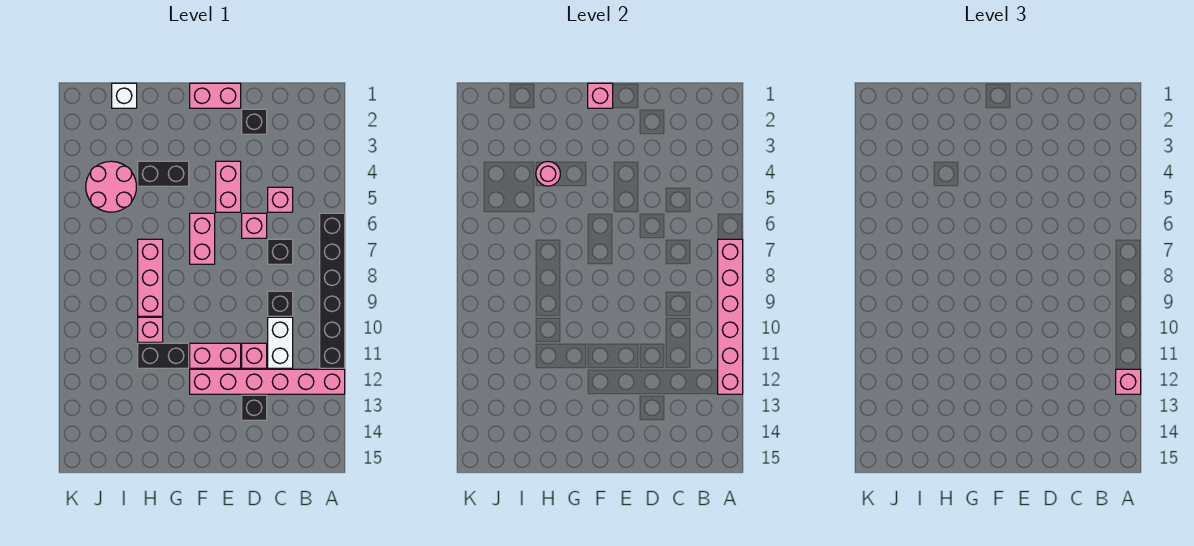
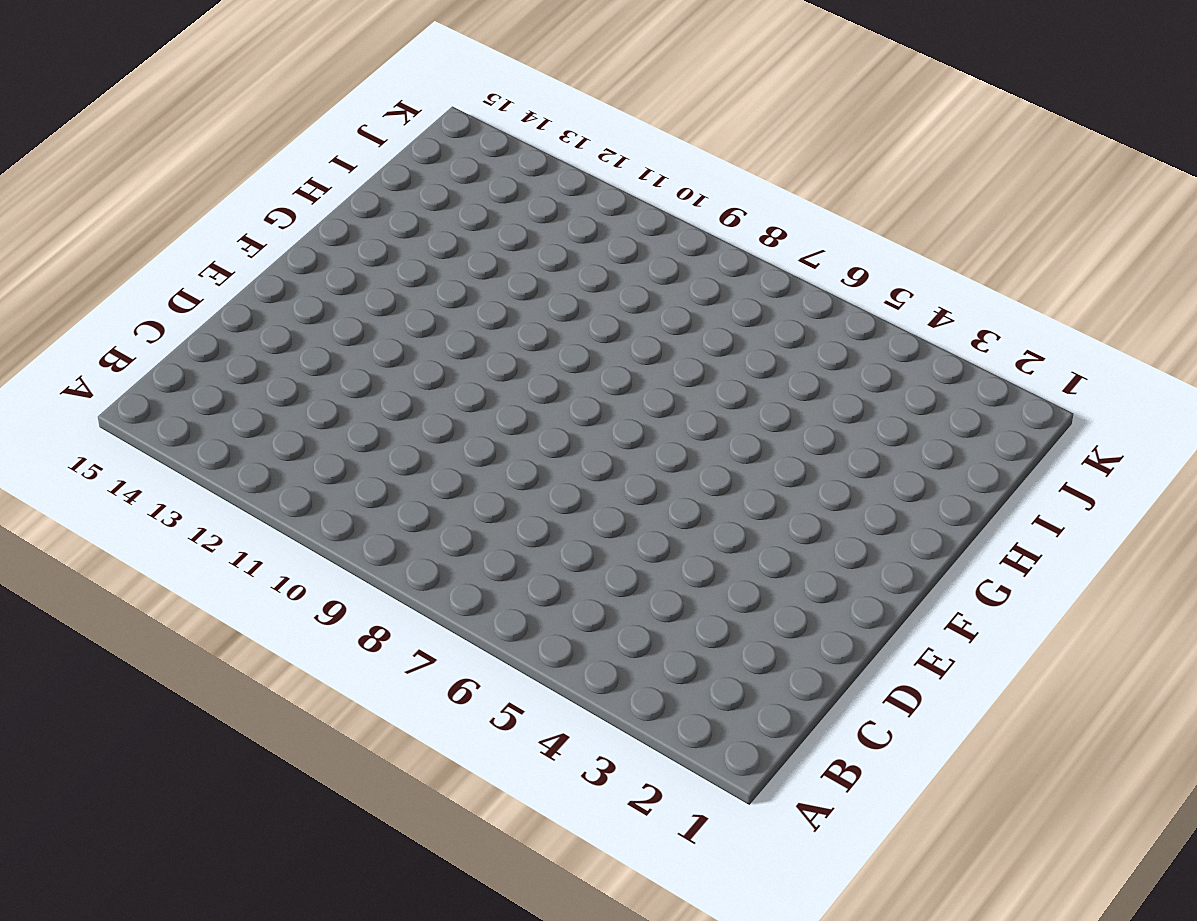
none -> black brick A6:A11 level 1
none -> pink brick A12:F12 level 1
none -> pink brick C5 level 1

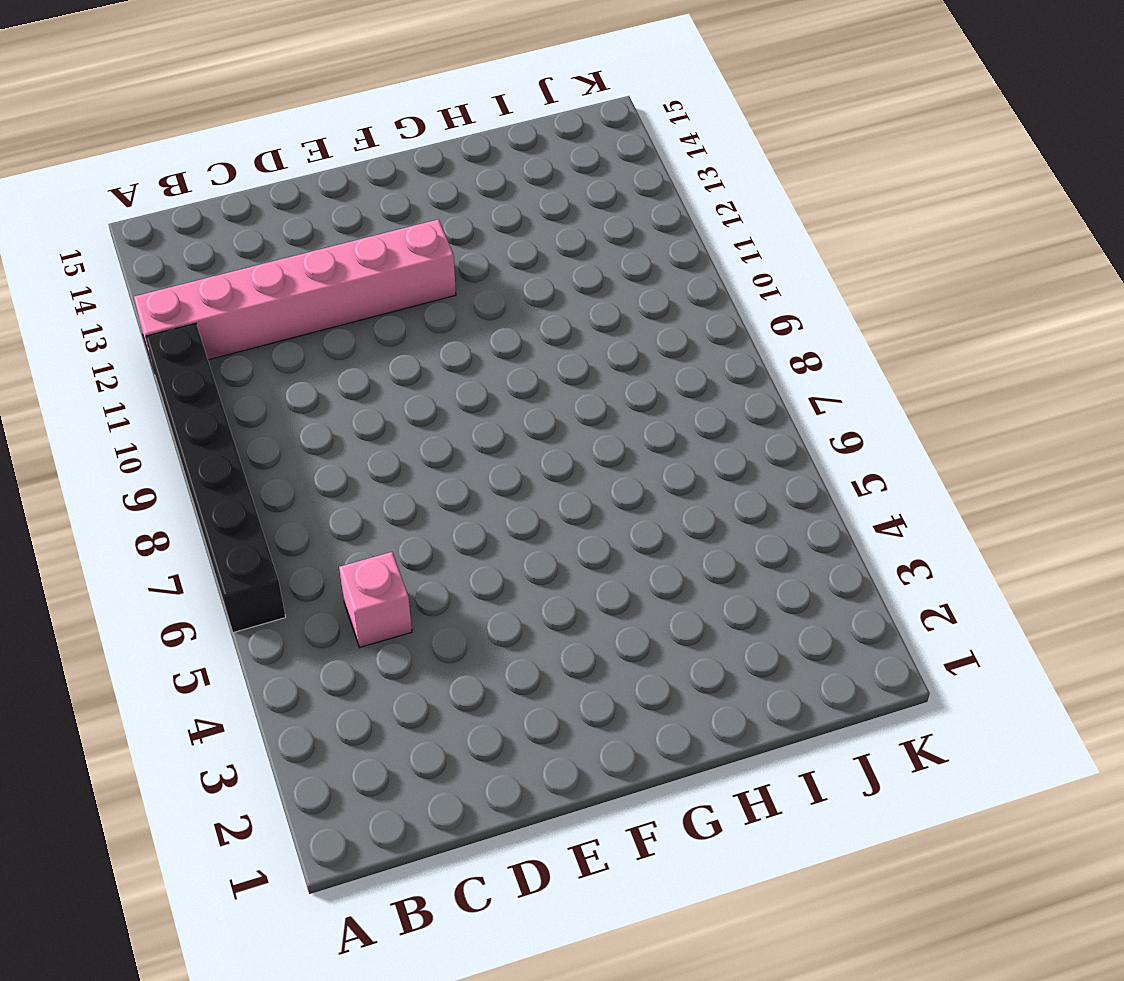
none -> black brick C7 level 1
none -> black brick C9 level 1
none -> white brick C10:C11 level 1

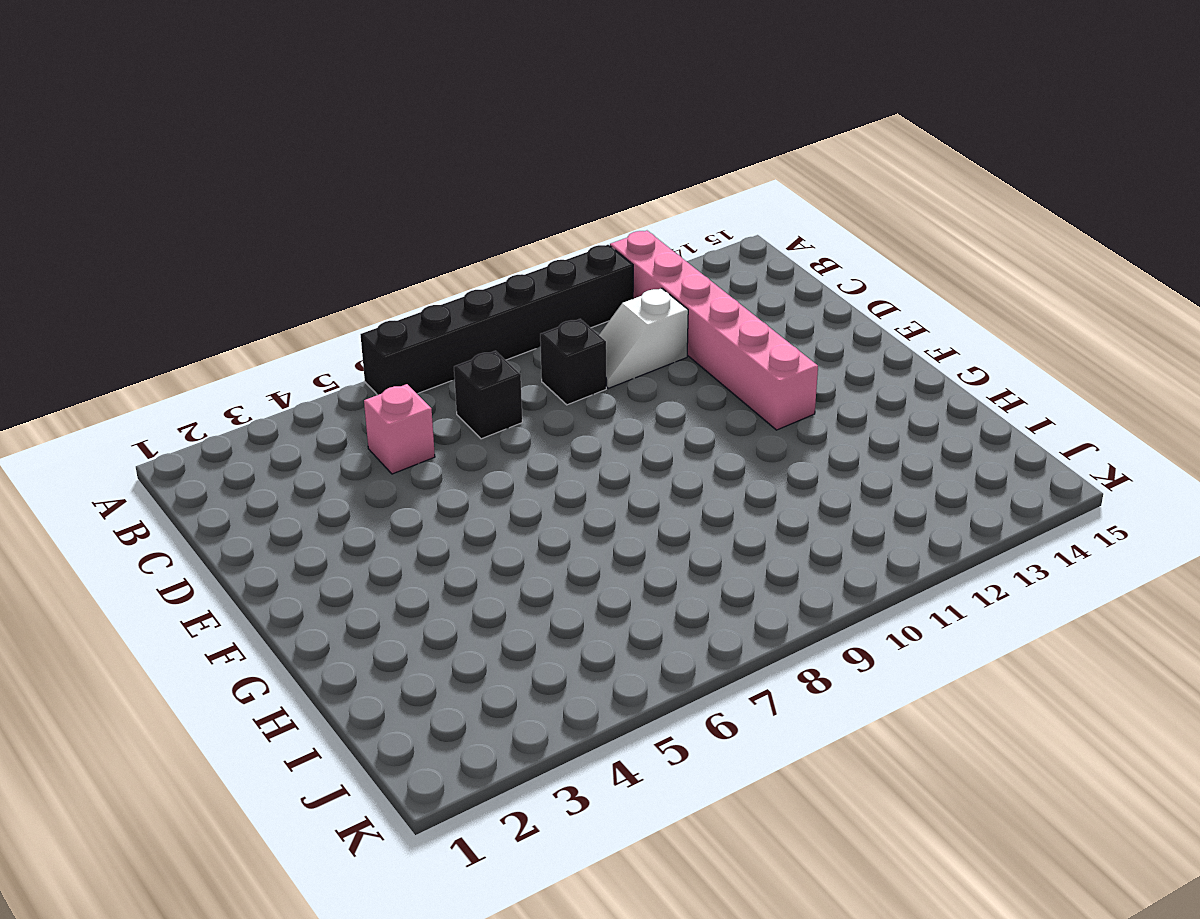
white slope C10:C11 level 1 top 11 -> white brick C10:C11 level 1
none -> black brick D2 level 1
none -> pink brick D6 level 1
none -> pink brick D11 level 1

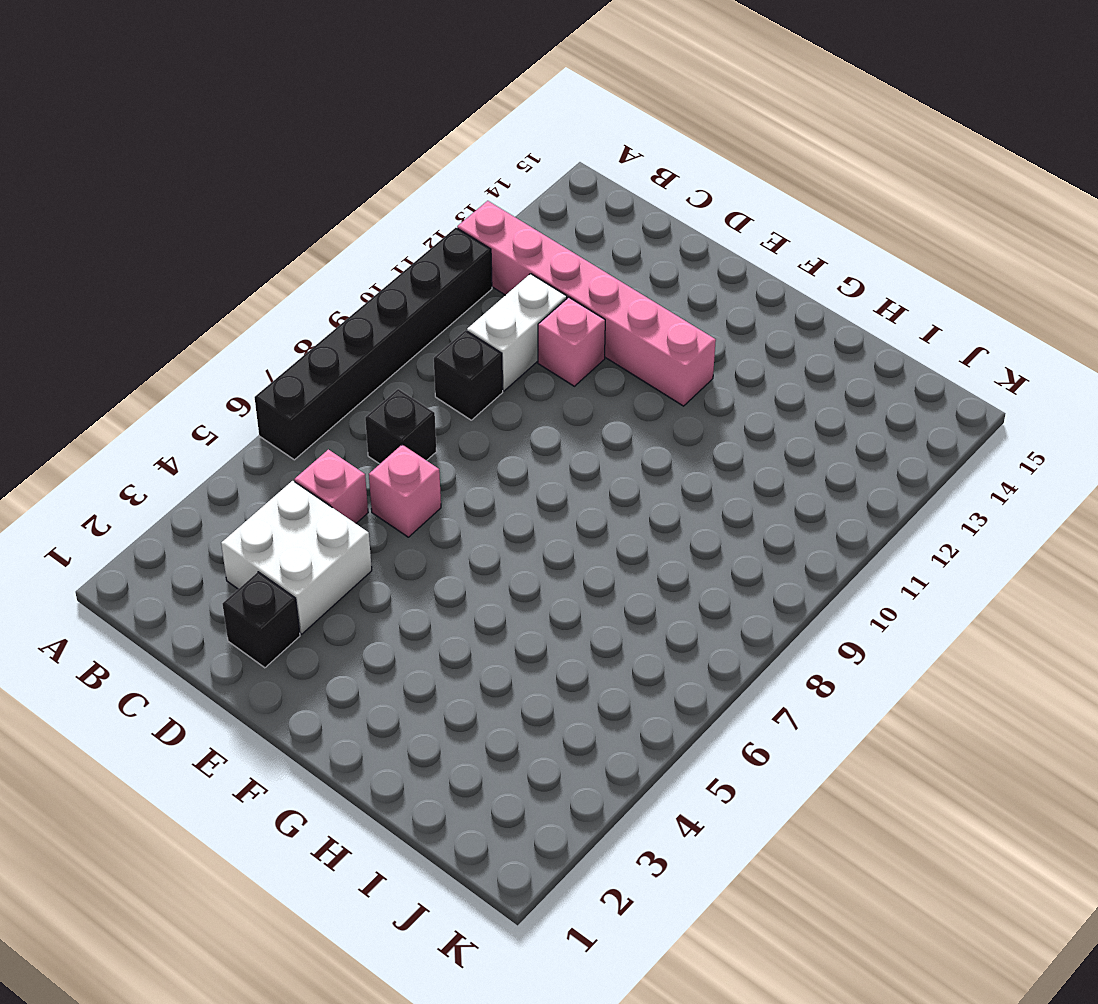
white brick C3:D4 level 1 -> none
none -> black brick D13 level 1
none -> pink brick E1:F1 level 1
none -> pink brick E4:E5 level 1

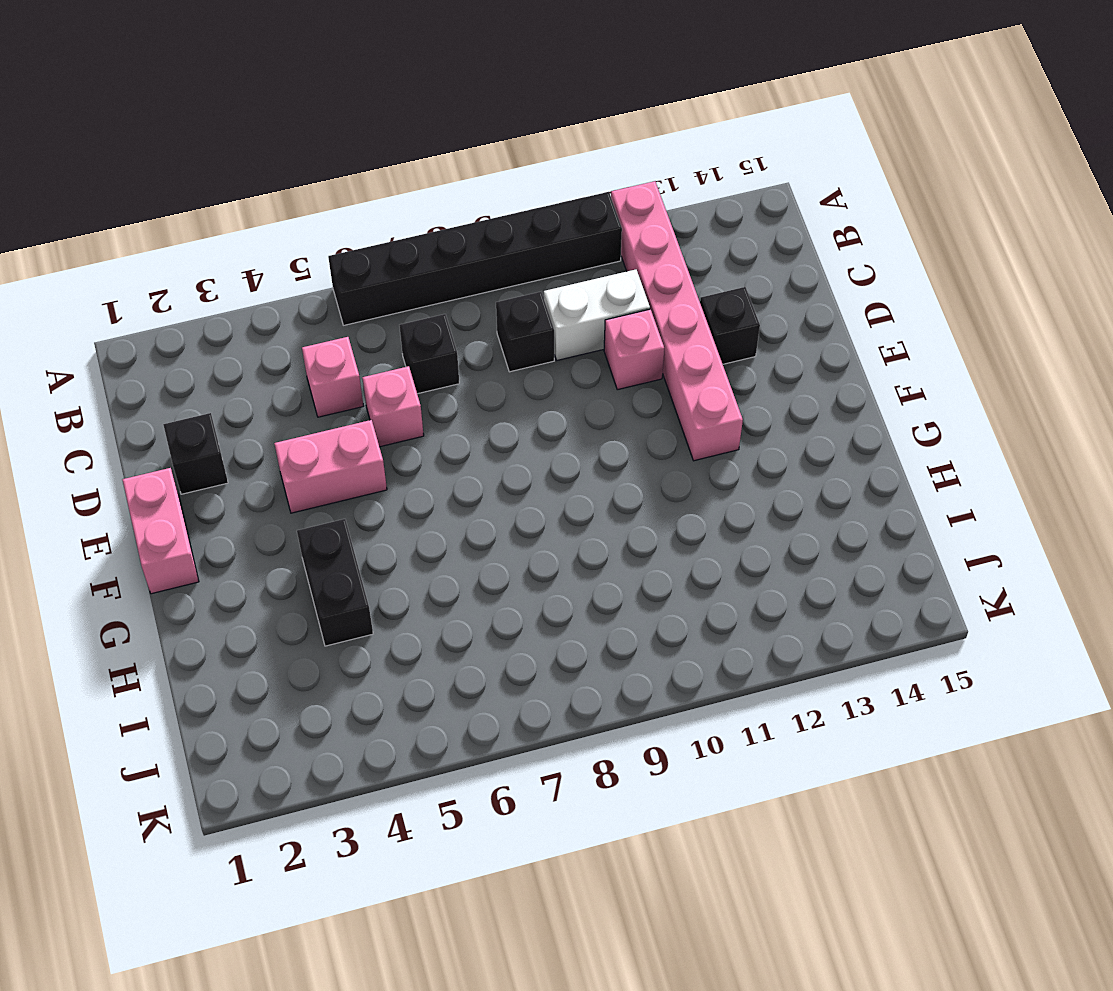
none -> pink brick E11:F11 level 1
none -> pink brick F6:F7 level 1
none -> black brick G11:H11 level 1

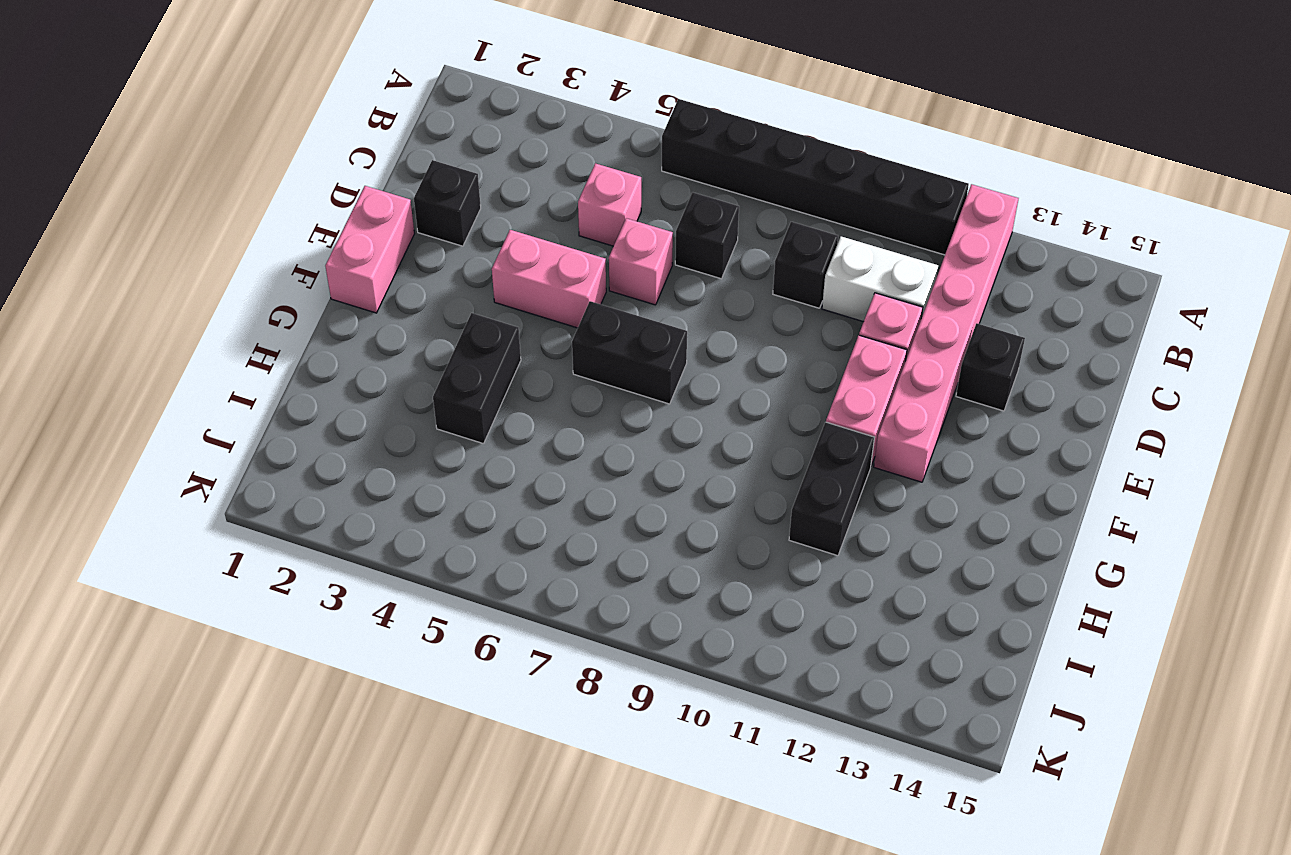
black brick F6:F7 level 1 -> pink brick F6:F7 level 1
none -> pink brick H7:H9 level 1
none -> pink brick H10 level 1
none -> white brick I1 level 1

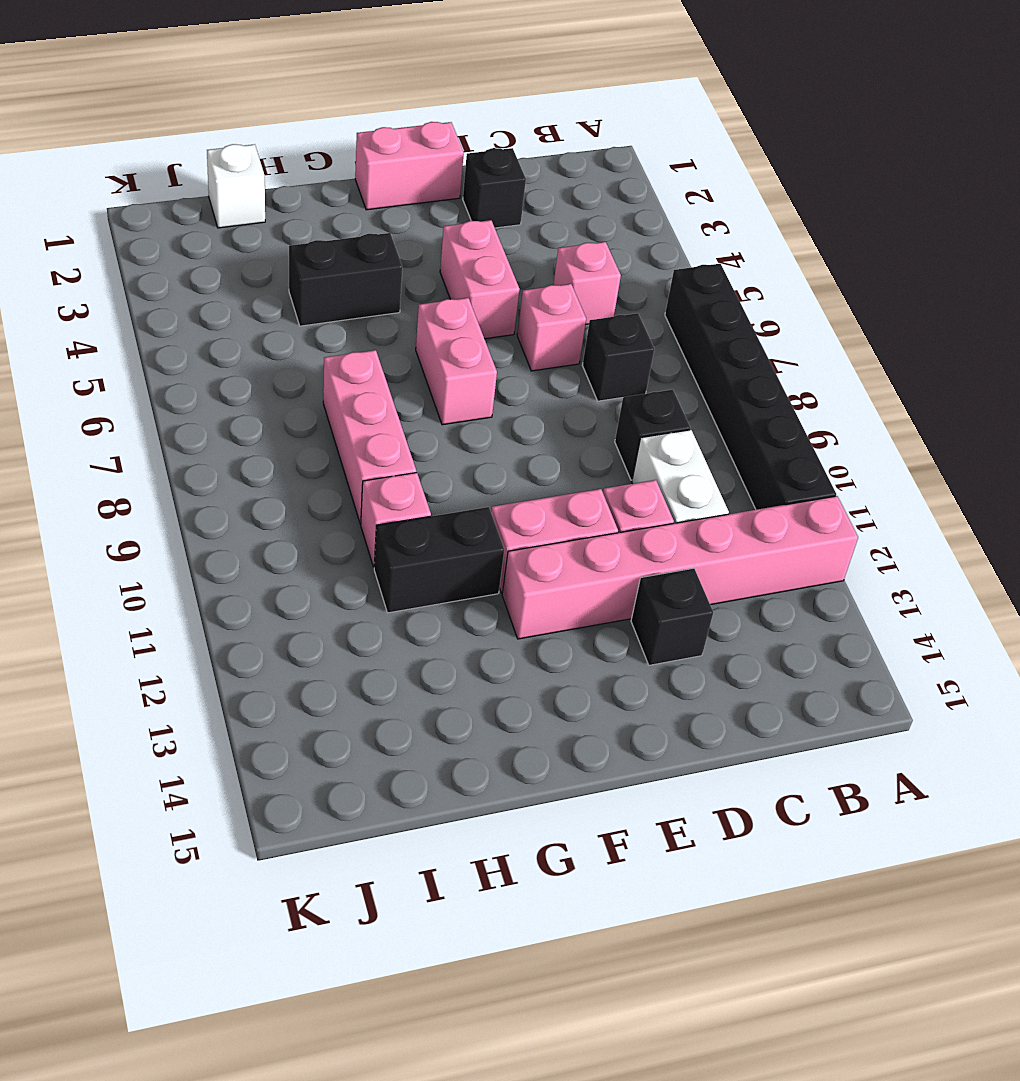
none -> pink round brick I4:J5 level 1
none -> pink brick A7:A12 level 2
none -> pink brick F1 level 2

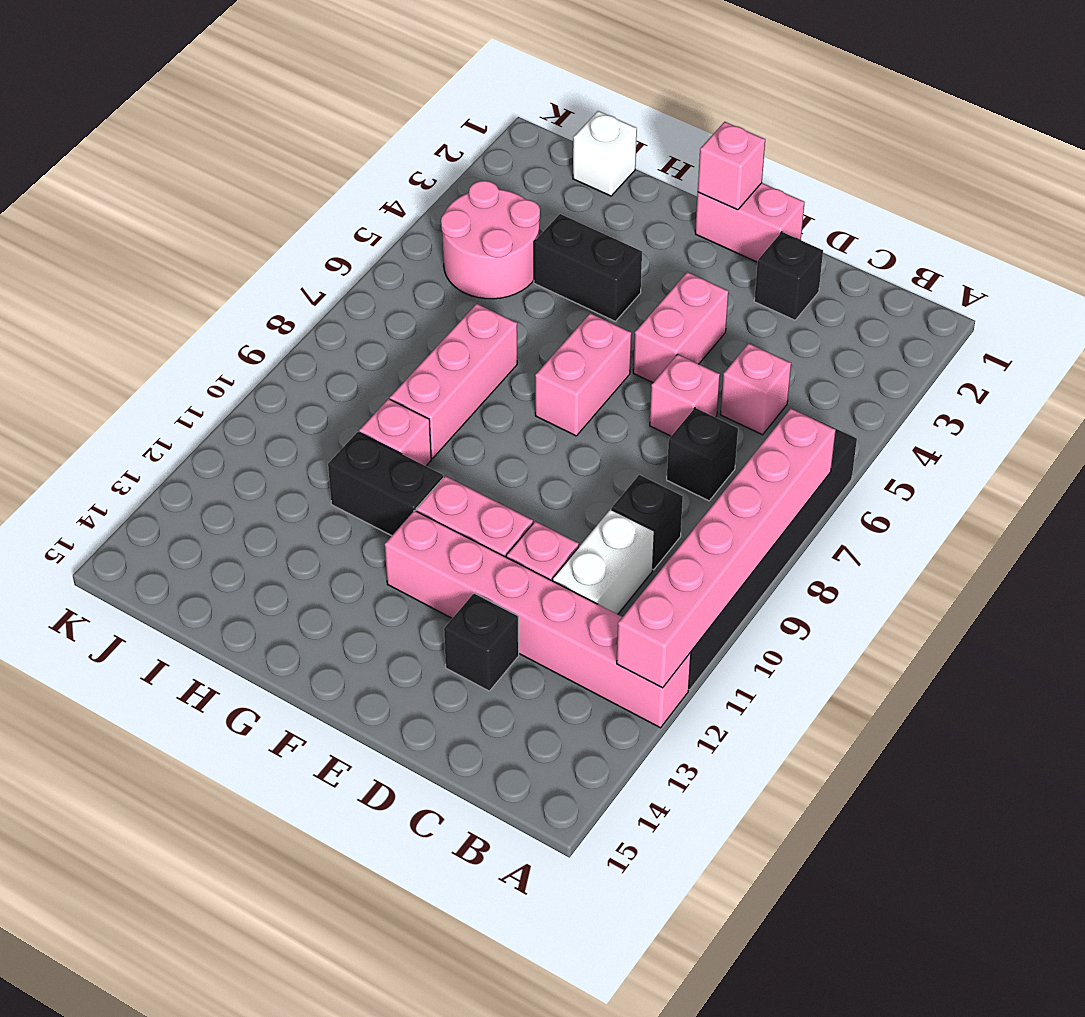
none -> pink round brick H4 level 2
none -> pink brick A12 level 3

